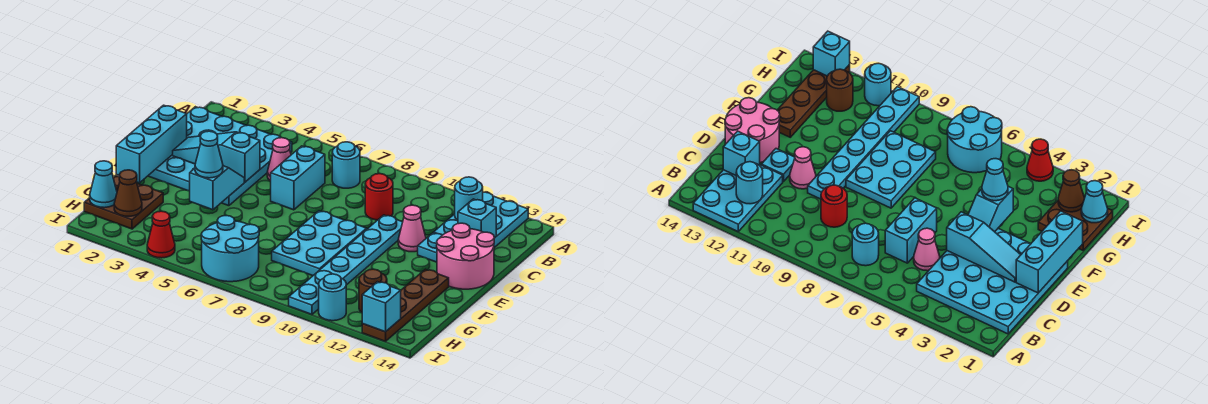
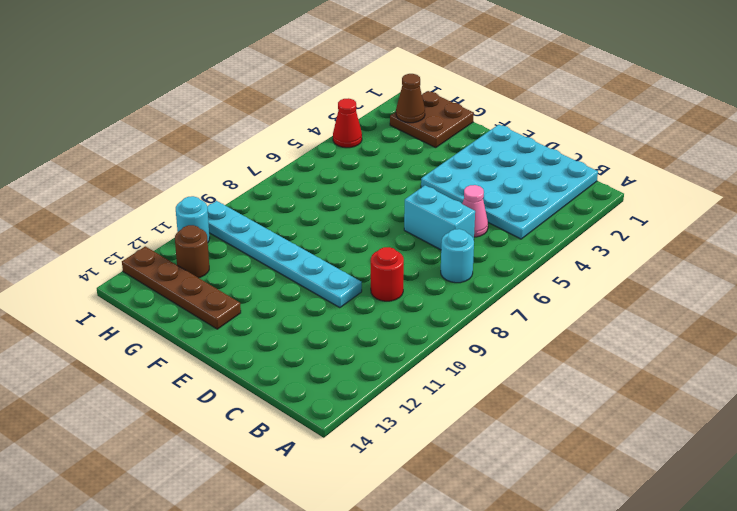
none -> cyan plate A12:C13 level 1
none -> pink cone D11 level 1
none -> cyan plate D12 level 1

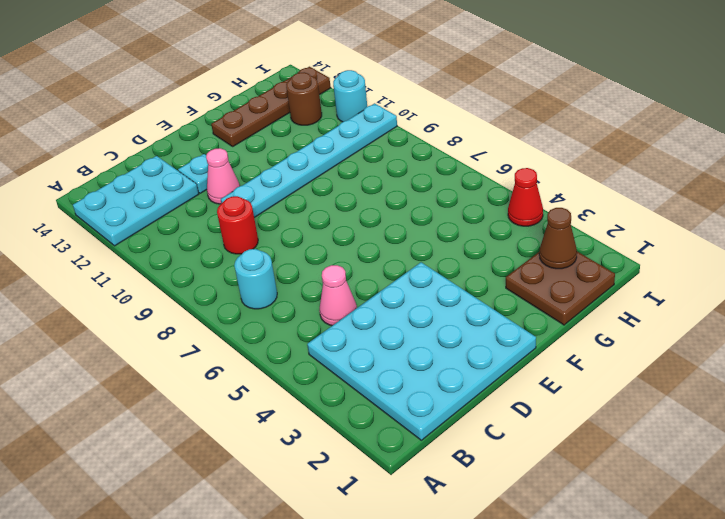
none -> cyan brick C6:D6 level 1
none -> pink round brick D13:E14 level 1
none -> cyan plate E8:G9 level 1

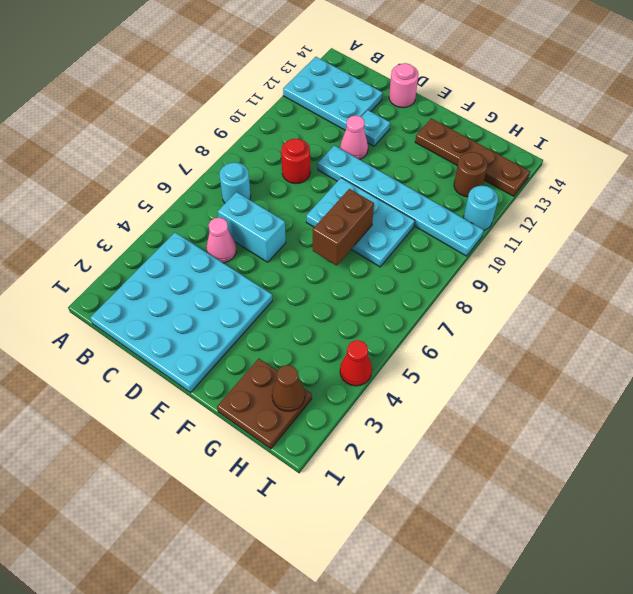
pink round brick D14 level 1 -> pink round brick D13:E14 level 1
brown brick F7:F8 level 2 -> none
none -> cyan round brick H6:I7 level 1
none -> cyan round brick B12 level 2
none -> cyan brick C13 level 2

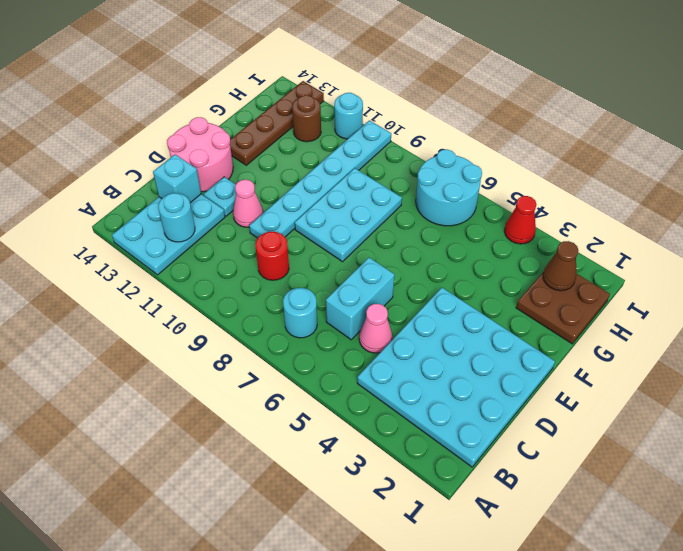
none -> cyan brick D1:F1 level 2
none -> cyan slope D2:D4 level 2 top 4
none -> cyan slope E4:F4 level 2 top F

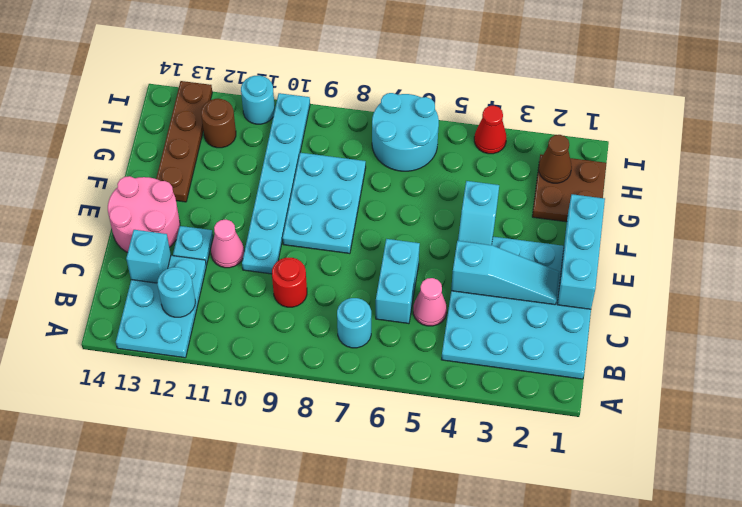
none -> cyan cone H1 level 2
none -> cyan brick I13 level 2
none -> cyan cone F4 level 3

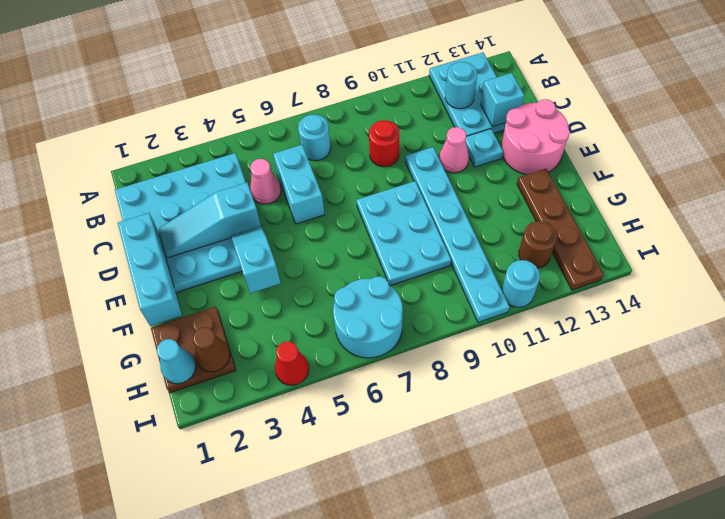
none -> cyan brick I13 level 2
none -> cyan cone F4 level 3

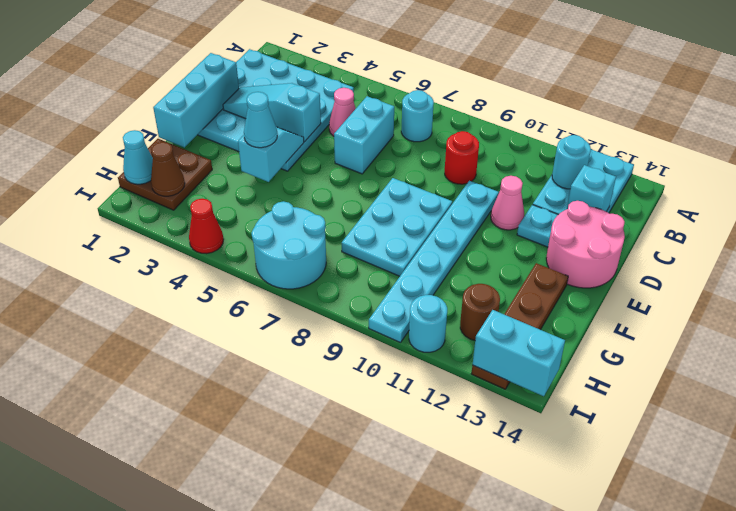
cyan brick I13:I14 level 2 -> cyan brick I13 level 2

